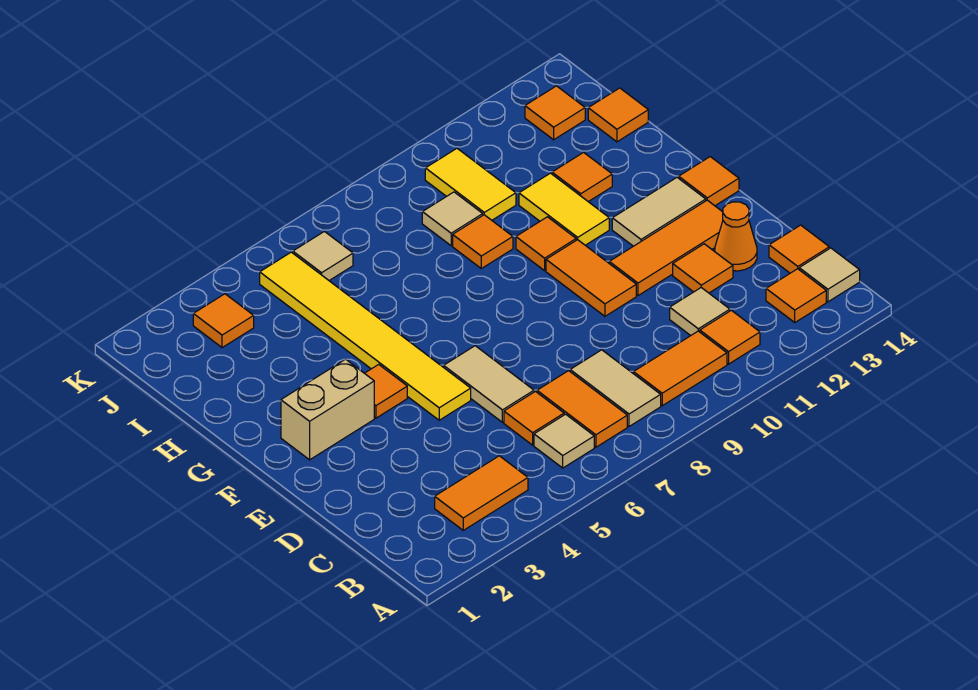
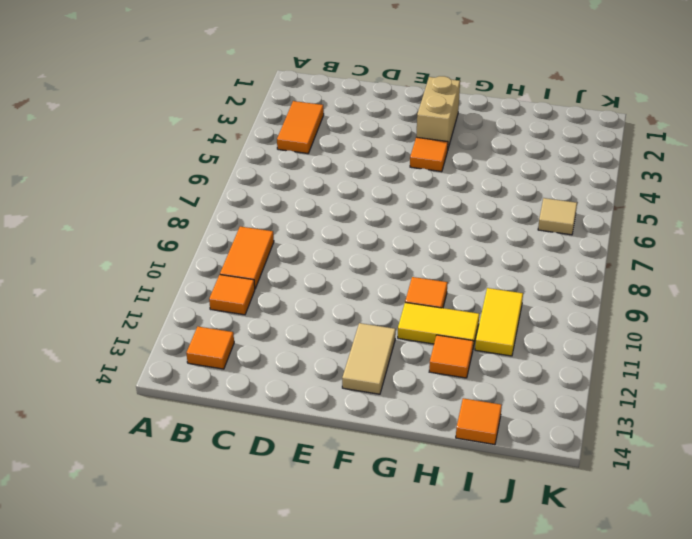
yellow tile I10:I11 level 1 -> yellow tile I10:J10 level 1
none -> tan tile B6 level 1
none -> orange tile B7:C7 level 1
none -> tan tile B8:C8 level 1
none -> tan tile B14 level 1

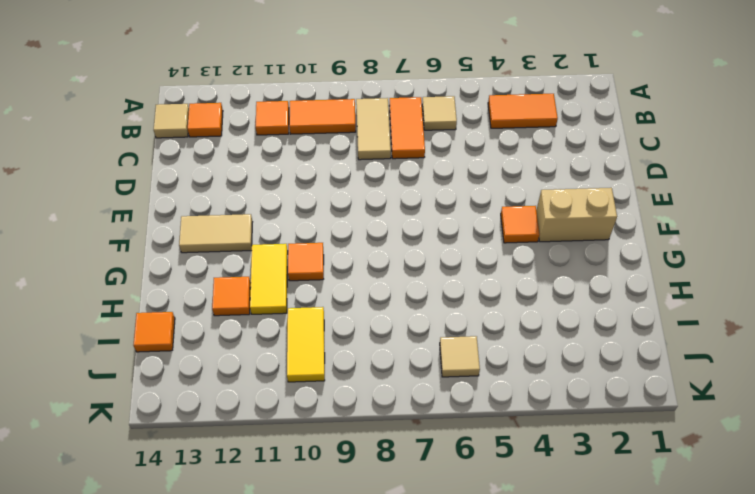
none -> orange tile C6 level 1
none -> tan tile C11 level 1
none -> orange tile C14 level 1
none -> tan tile D6:E6 level 1

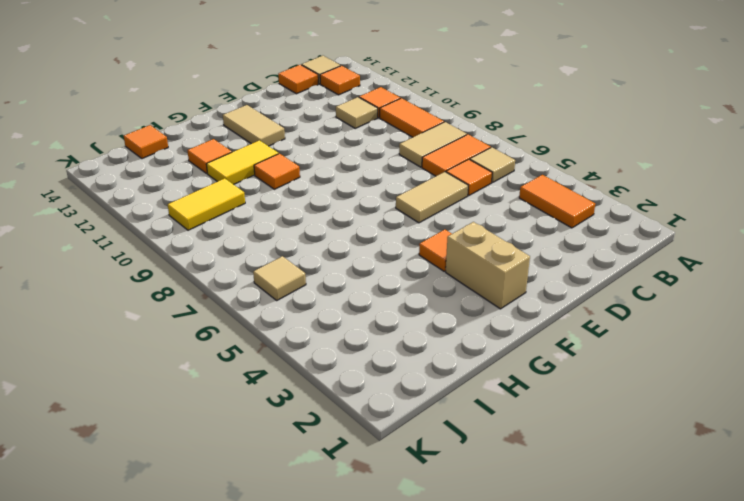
none -> orange tile D12 level 1
none -> orange cone D13 level 1
none -> yellow tile E5:J5 level 1
none -> orange tile E10:F10 level 1

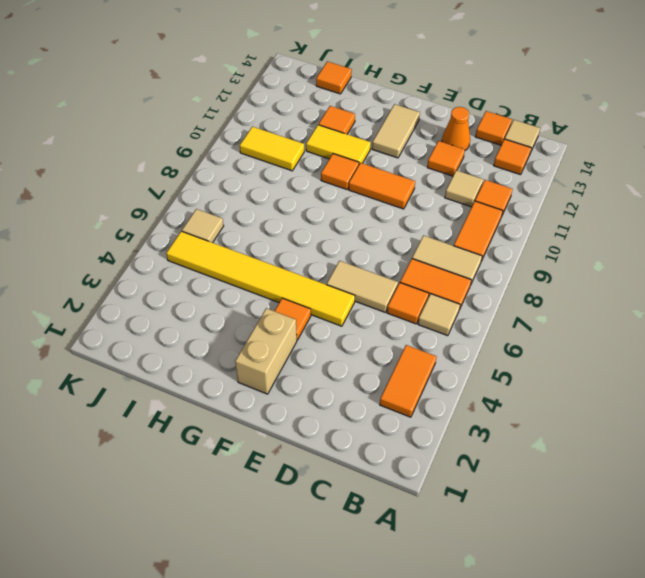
none -> orange tile E11:E13 level 1
none -> orange tile F14 level 1
none -> orange tile H9 level 1
none -> tan tile I9 level 1

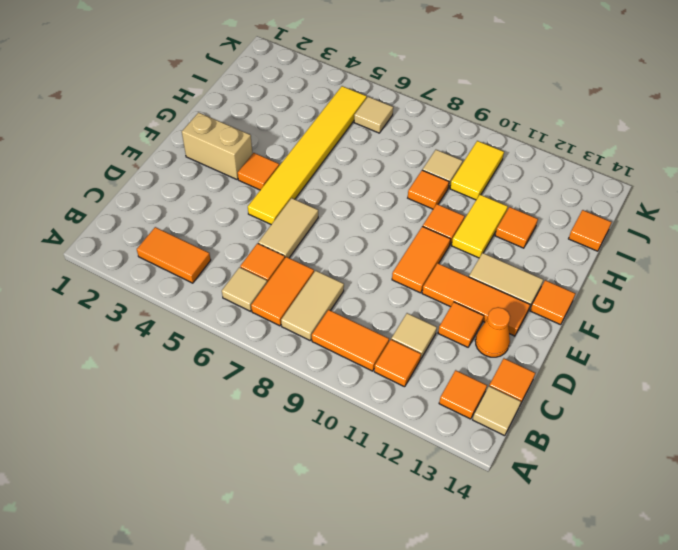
none -> orange tile J3 level 1
none -> orange tile J13 level 1

